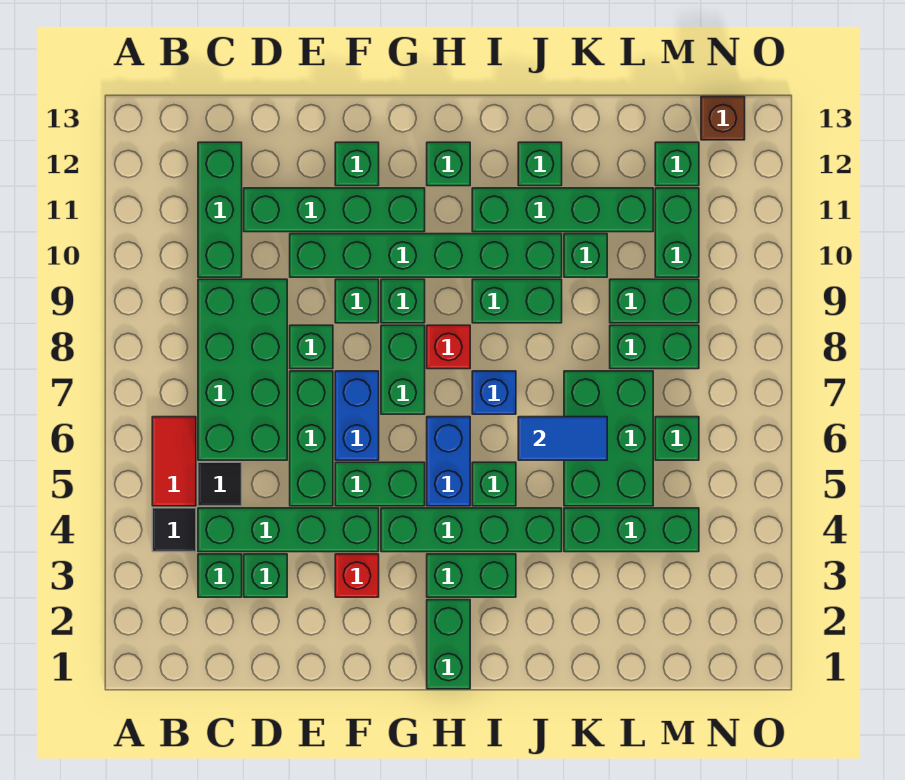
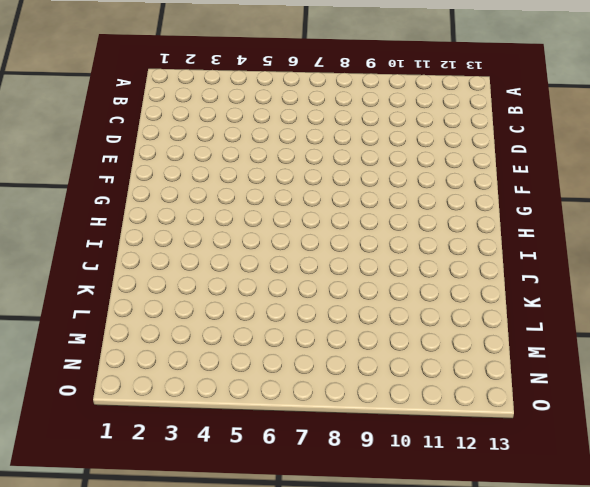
none -> black tile B4 level 1
none -> red tile B5:B6 level 1
none -> green brick C3 level 1
none -> green brick C4:F4 level 1

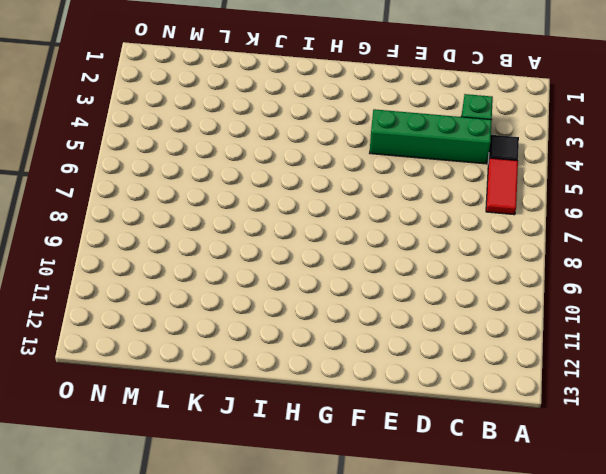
none -> black tile C5 level 1
none -> green brick C6:D9 level 1
none -> green brick C10:C12 level 1
none -> green brick D3 level 1

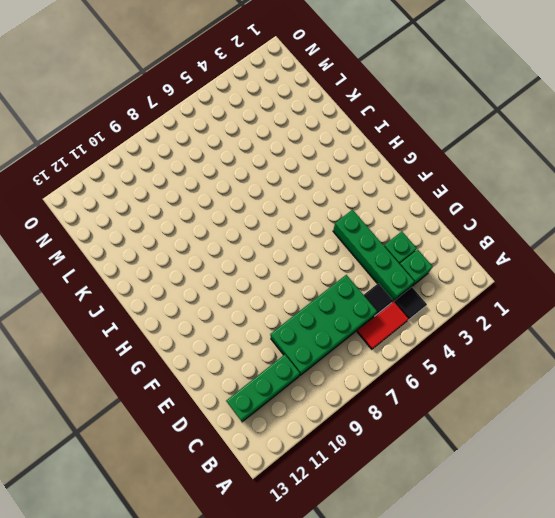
none -> green brick D11:G11 level 1
none -> green brick E5:E7 level 1
none -> green brick E8 level 1
none -> green brick E10:J10 level 1

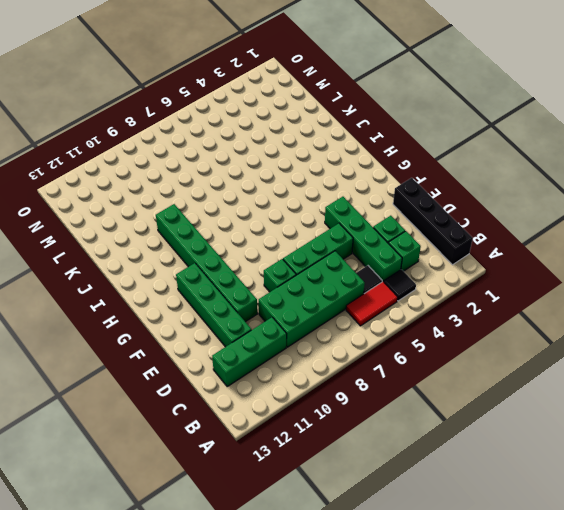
black brick B1:E1 level 1 -> none
none -> red brick F3 level 1
none -> green brick F5:G5 level 1
none -> blue brick F6:F7 level 1
none -> green brick F9 level 1

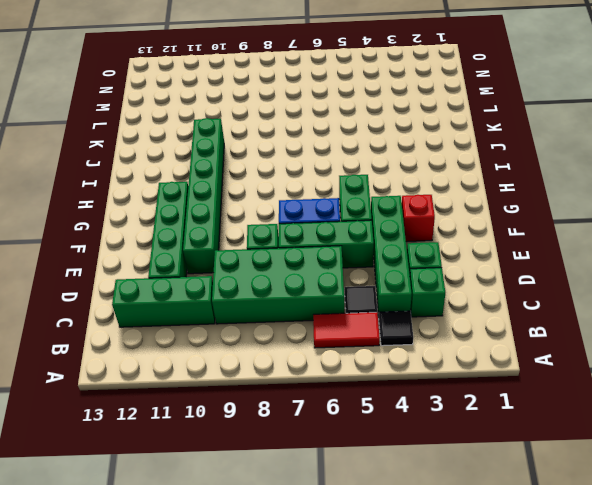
none -> green brick F9 level 1
none -> green brick F12 level 1
none -> green brick G4:J4 level 1
none -> green brick G7:G8 level 1

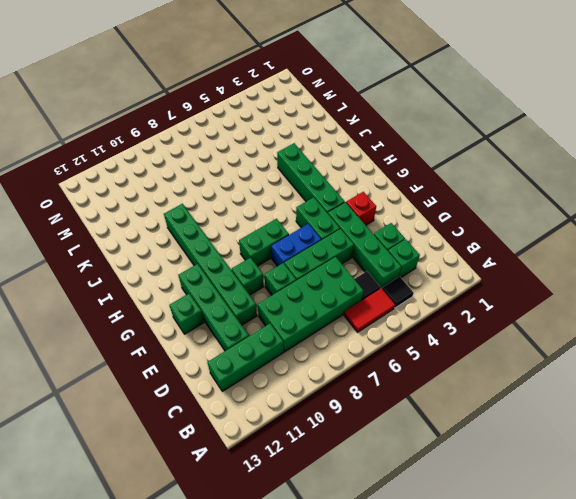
none -> green brick G9 level 1
none -> green brick H1:H2 level 1
none -> green brick H3:I3 level 1
none -> blue brick H5:H6 level 1

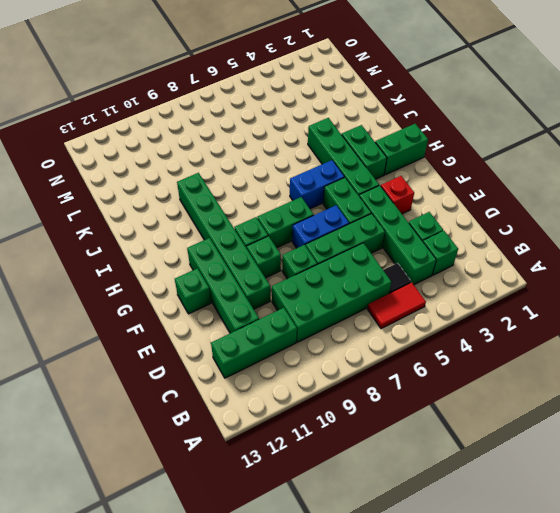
none -> black tile B4 level 1
none -> red brick H8 level 1
none -> green brick H12 level 1
none -> green brick I5 level 1

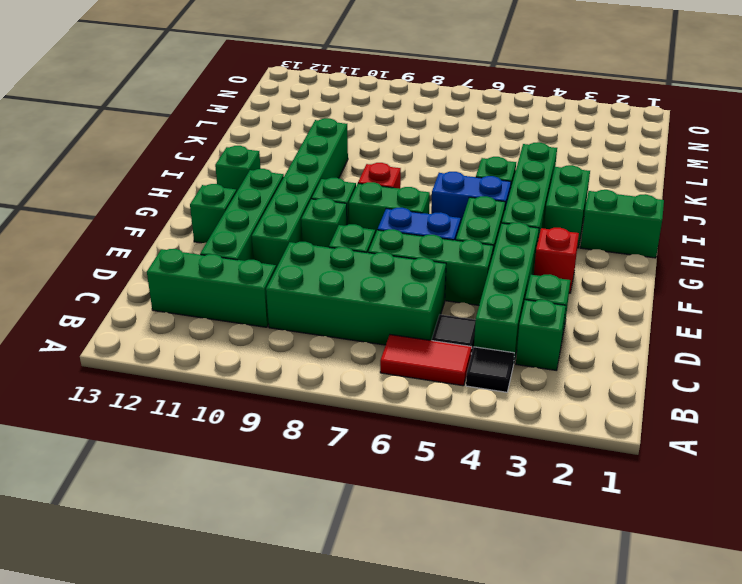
none -> blue brick I7 level 1
none -> green brick I9:J9 level 1
none -> green brick I11:L11 level 1
none -> green brick J12 level 1

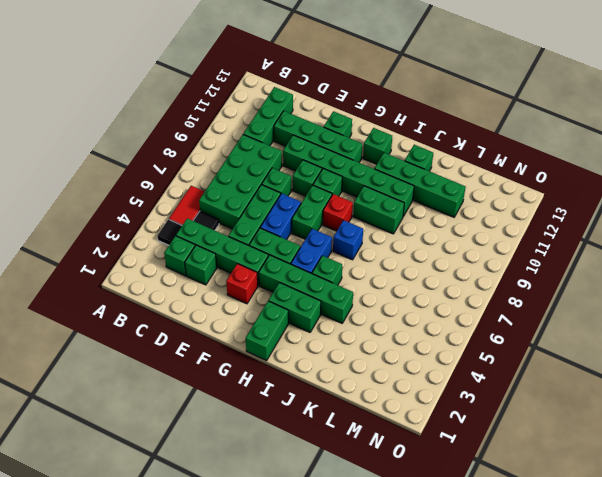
none -> green brick K4:M4 level 1
none -> green brick K5:L7 level 1
none -> green brick K10 level 1
none -> green brick L8:M8 level 1

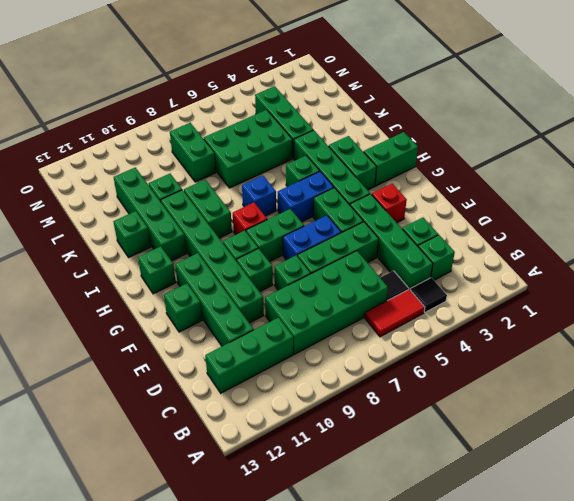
none -> green brick L9:M9 level 1
none -> green brick M6 level 1
none -> green brick M10:M11 level 1
none -> green brick M12 level 1

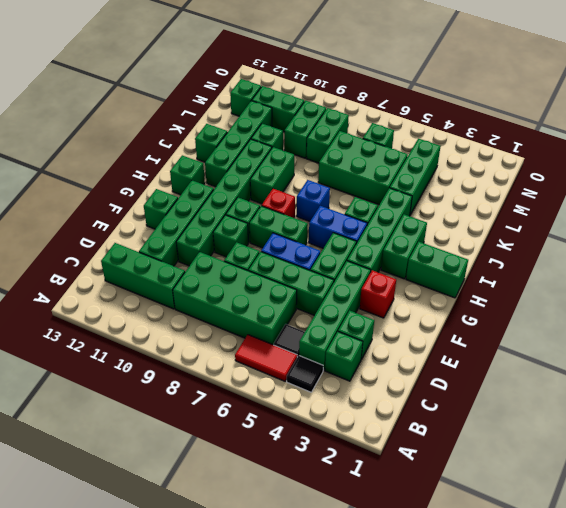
none -> brown brick N13 level 1
none -> blue tile J6:K6 level 2

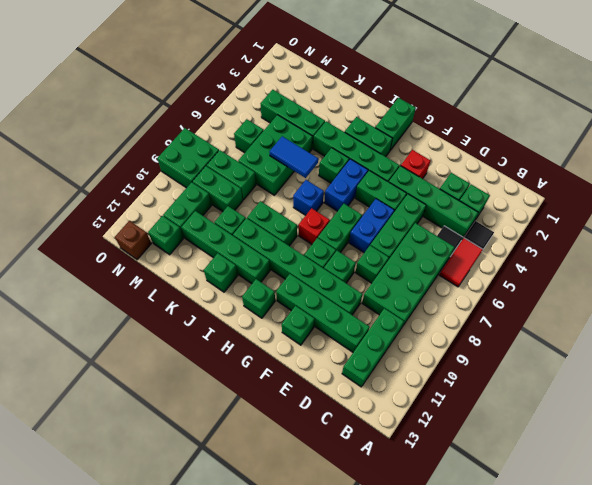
green brick N8:O9 level 1 -> none

